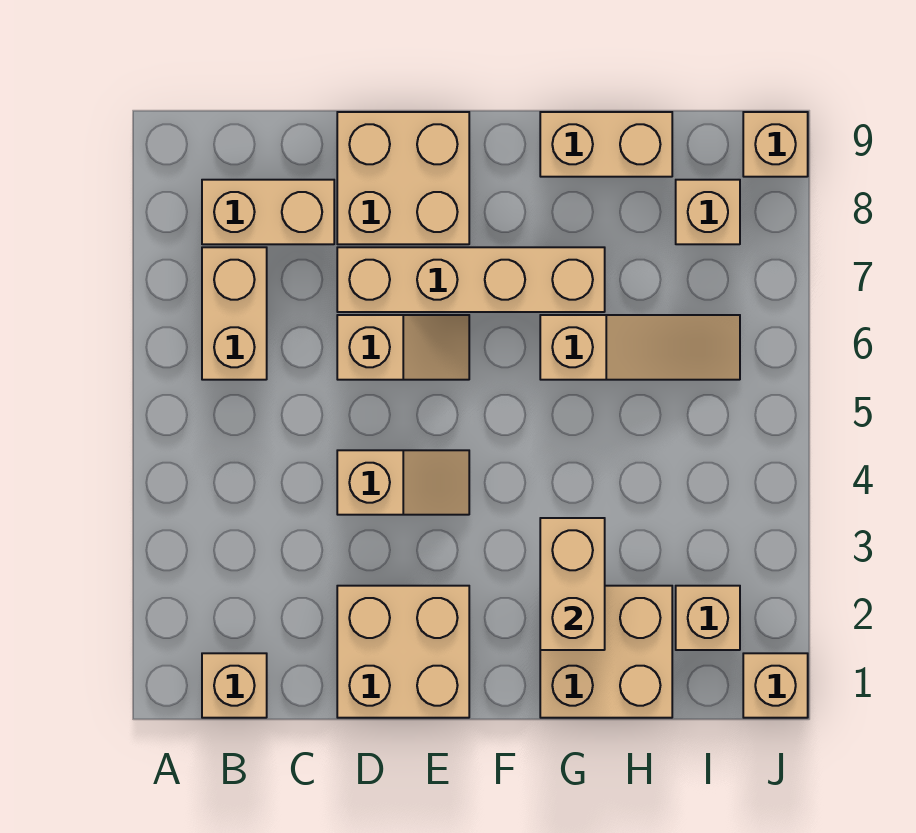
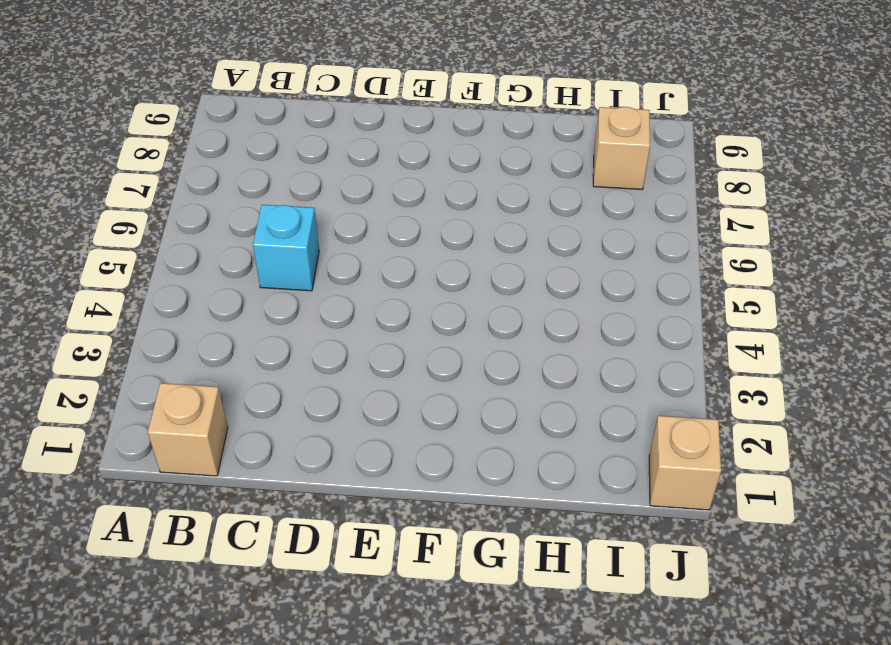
cyan brick C5 level 1 -> none
none -> tan brick B6:B7 level 1
none -> tan brick B8:C8 level 1
none -> tan brick D1:E2 level 1

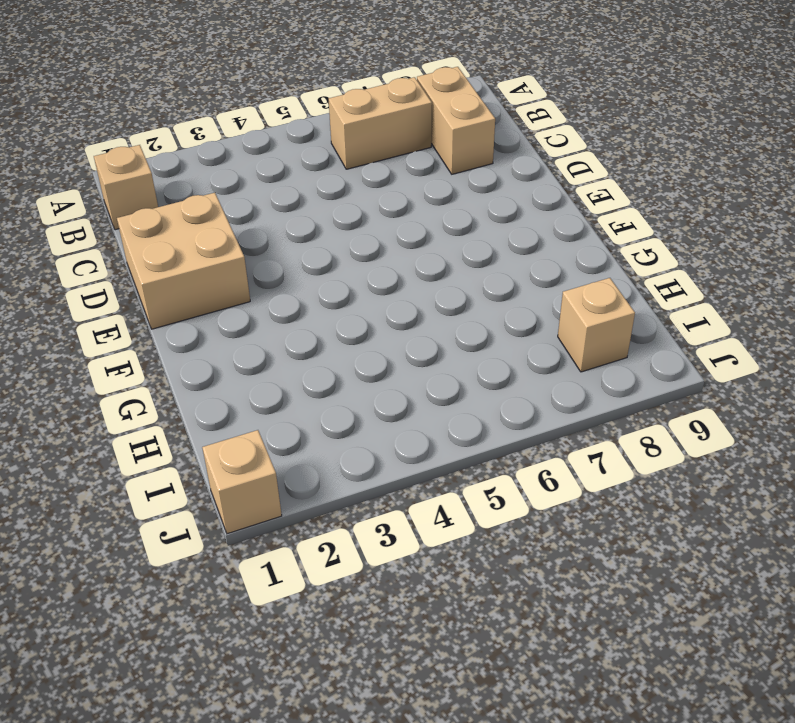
none -> tan slope D4:E4 level 1 top D
none -> tan slope D6:E6 level 1 top D
none -> tan brick D7:G7 level 1

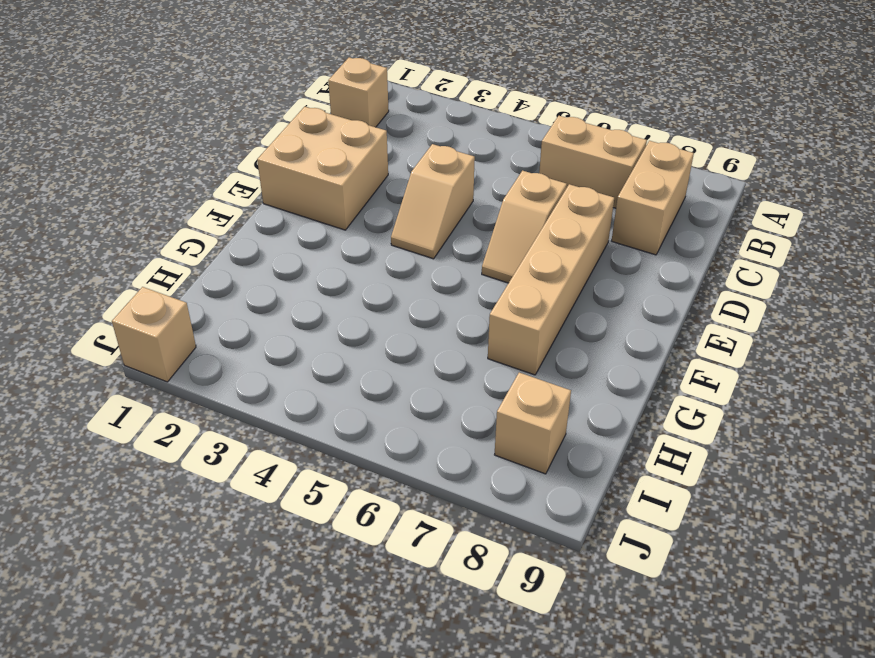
none -> tan brick D8:E9 level 1
none -> tan brick G1:H2 level 1
none -> tan slope G6:I6 level 1 top G

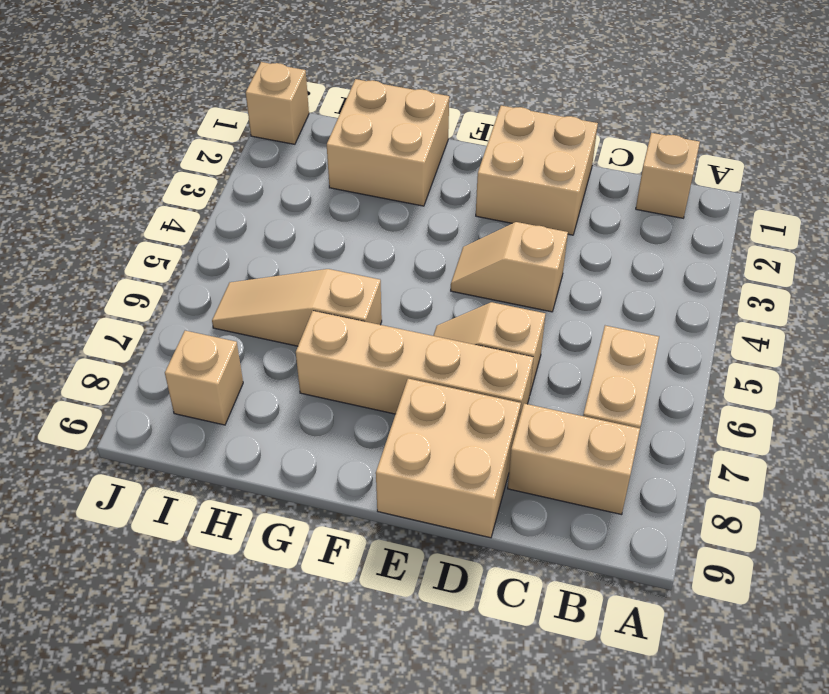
none -> tan brick G9:H9 level 1
none -> tan brick I2 level 1
none -> tan brick J9 level 1

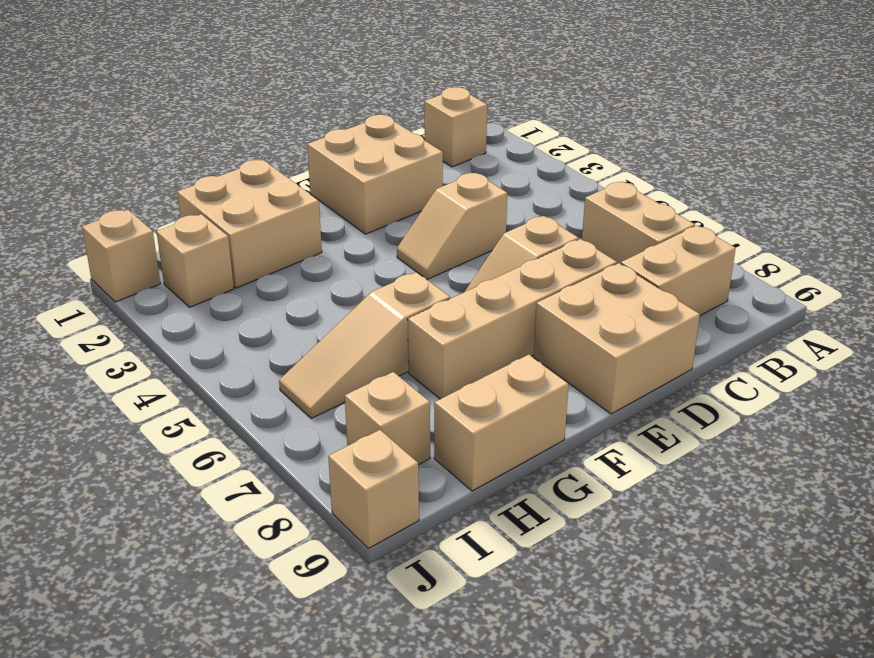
none -> tan brick G2:G3 level 2

